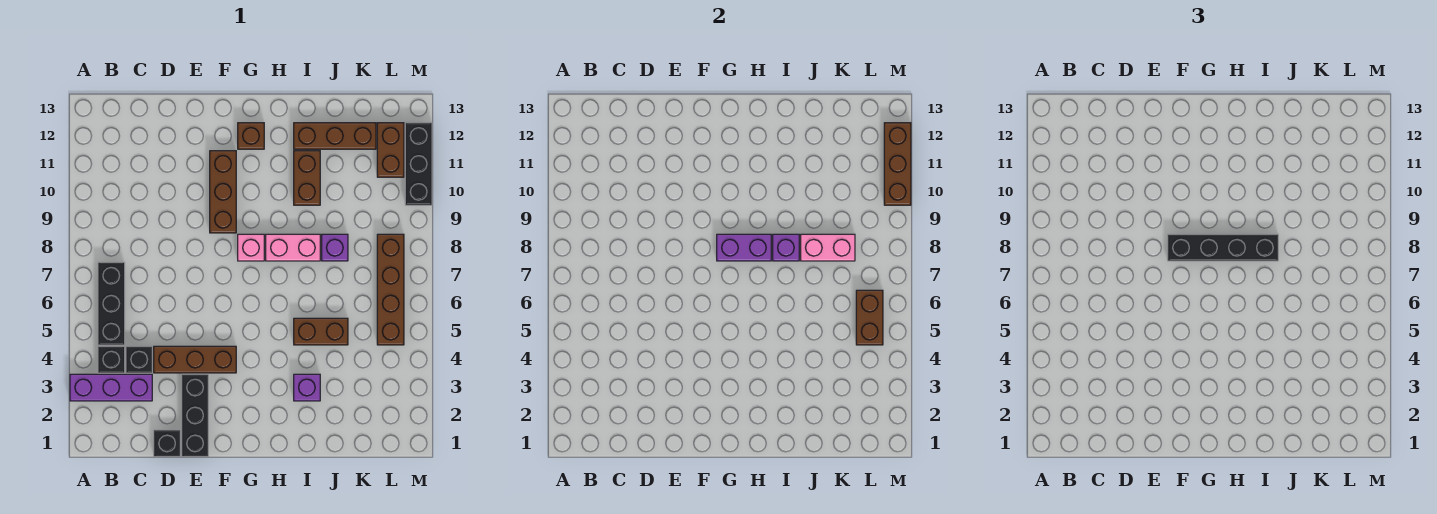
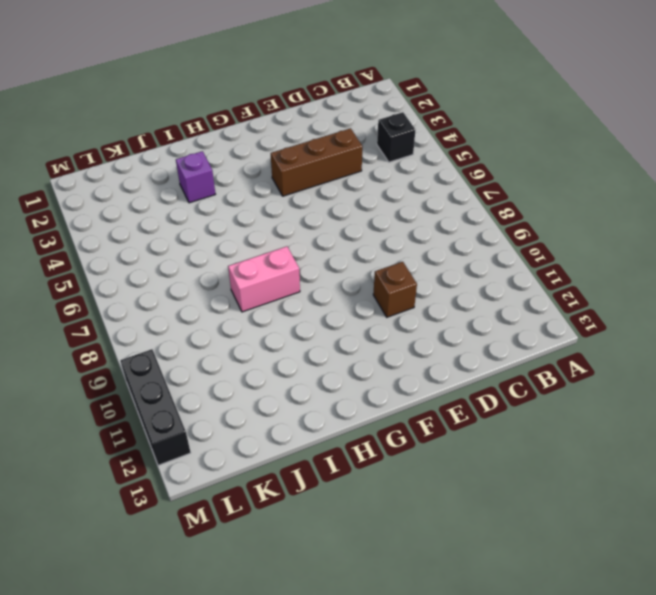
brown brick E10 level 1 -> brown brick G12 level 1
none -> purple brick A3:C3 level 1
none -> black brick B5:B7 level 1
none -> black brick C4 level 1

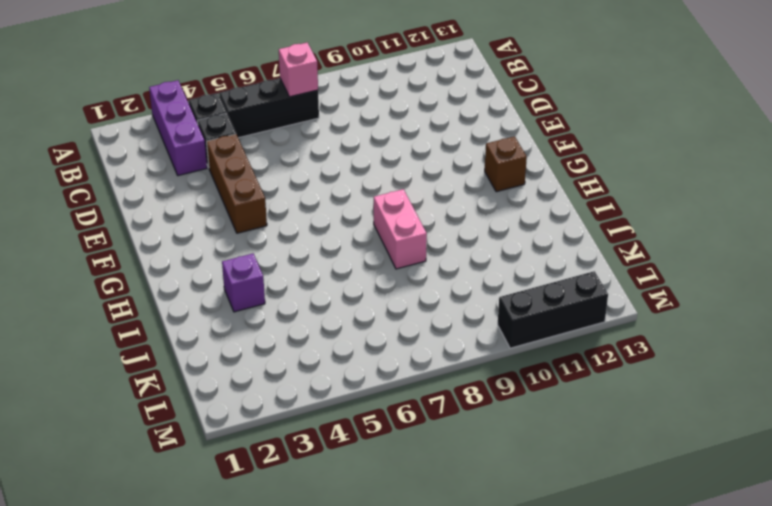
pink brick B7 level 2 -> pink brick G8 level 1
none -> black brick D1 level 1
none -> black brick E1:E3 level 1
none -> brown brick F9:F11 level 1

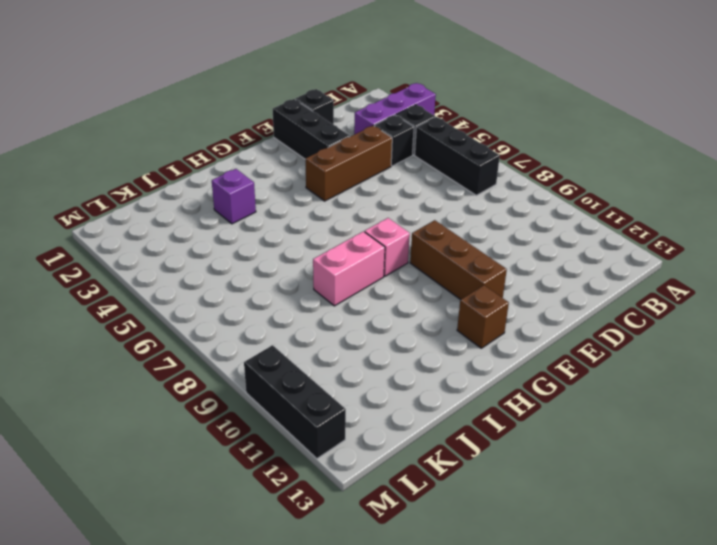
none -> brown brick I5:J5 level 1
none -> brown brick I10:I11 level 1
none -> brown brick I12:K12 level 1

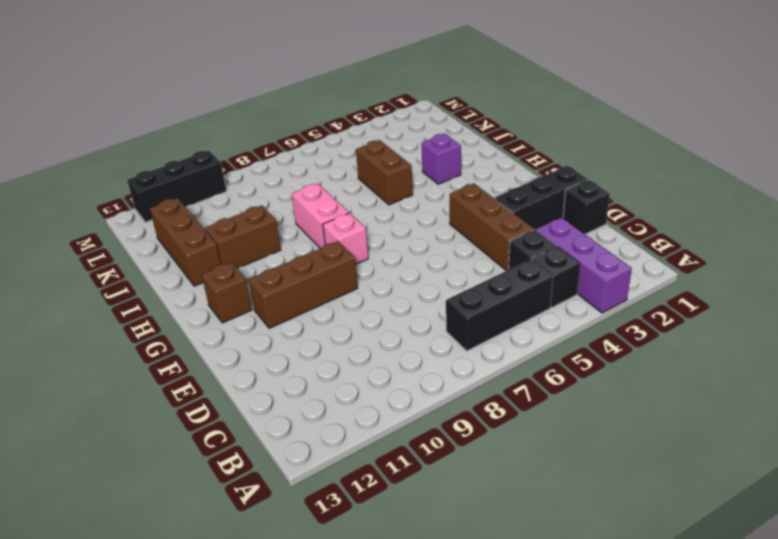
none -> purple brick J8 level 1
none -> brown brick L5:L8 level 1
none -> brown brick L11:L12 level 1

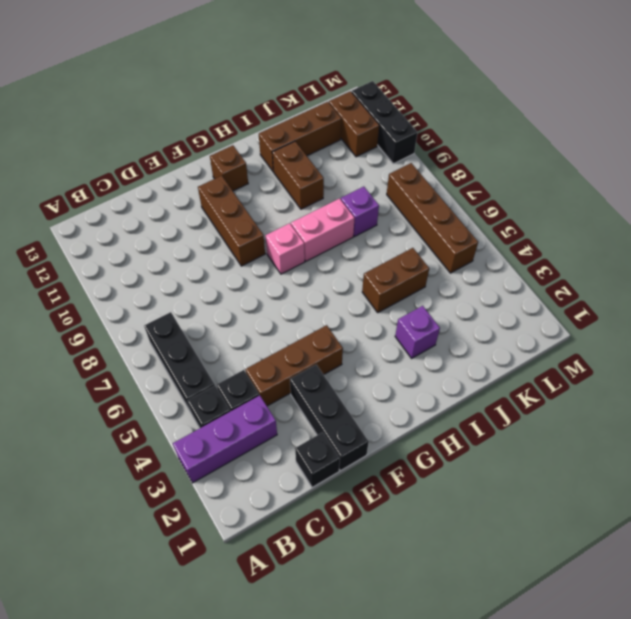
none -> purple brick G8:H8 level 2
none -> purple brick I8 level 2
none -> pink brick J8:K8 level 2

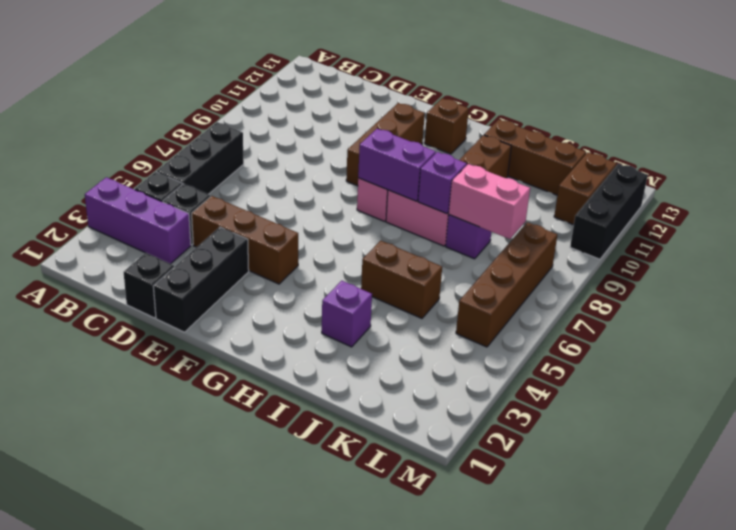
none -> brown brick L5:L6 level 2
none -> brown brick M10:M12 level 2
none -> black brick F8:I8 level 3

